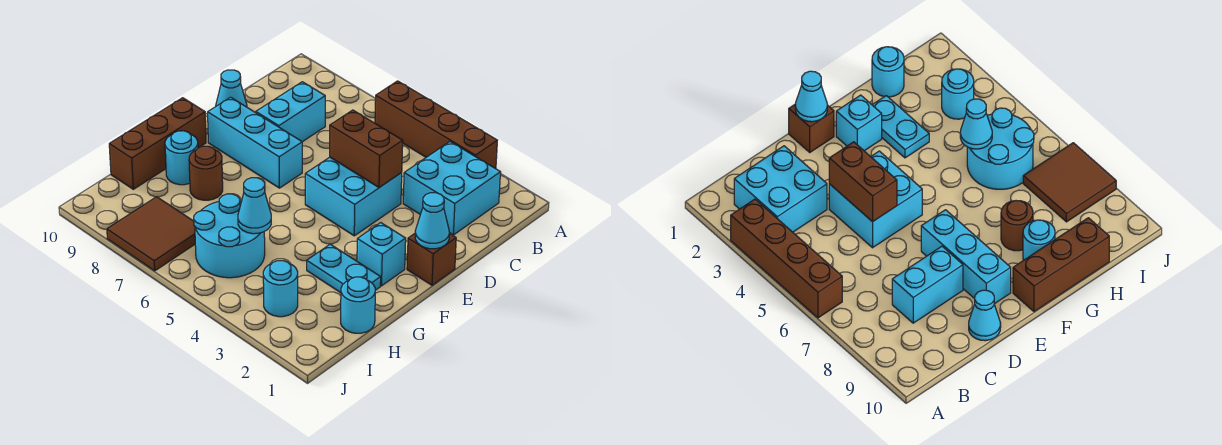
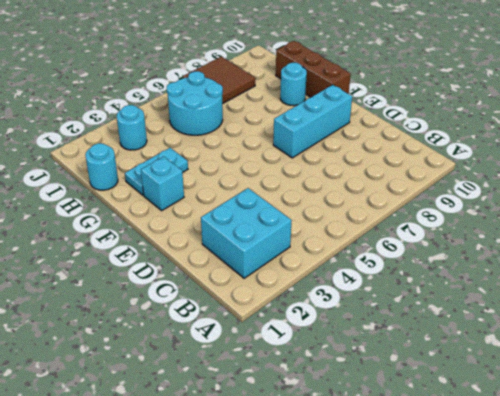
none -> brown brick A3:A6 level 1
none -> cyan brick C8:D8 level 1
none -> cyan brick D4:E5 level 1

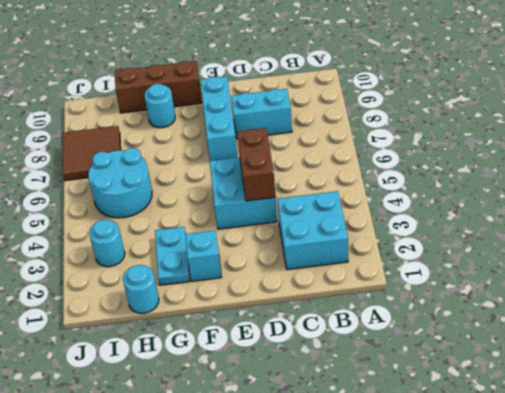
none -> brown brick A3:A6 level 1
none -> cyan cone D10 level 1
none -> brown brick E1 level 1

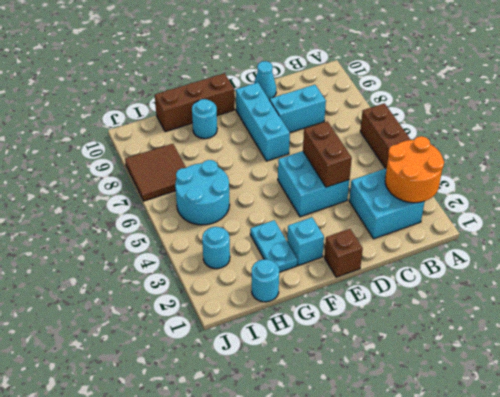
orange round brick A2:B3 level 2 -> none
none -> brown round brick G8 level 1
none -> cyan cone E1 level 2
none -> cyan cone H5 level 2

